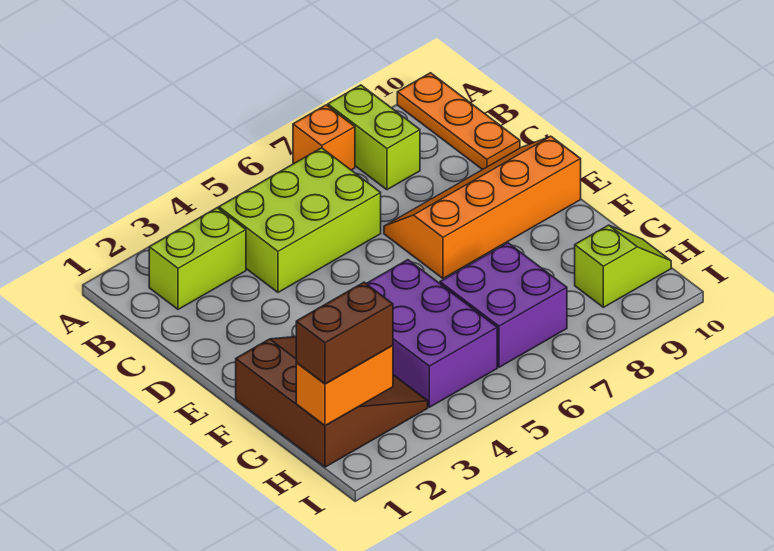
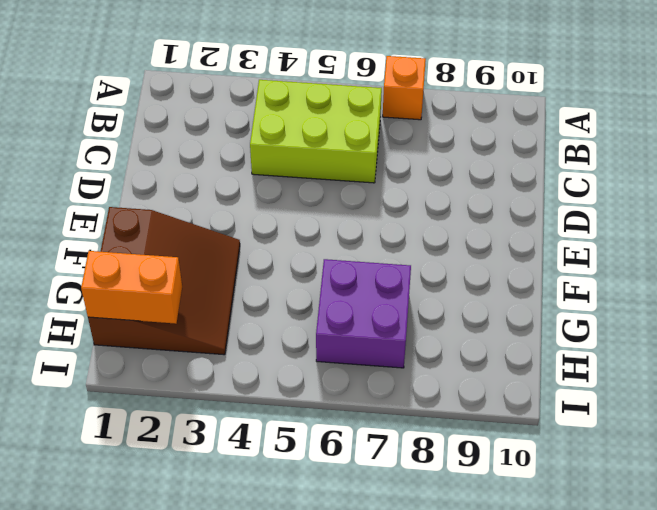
none -> lime brick A8:B8 level 1
none -> orange plate A10:C10 level 1
none -> lime brick B2:B3 level 1

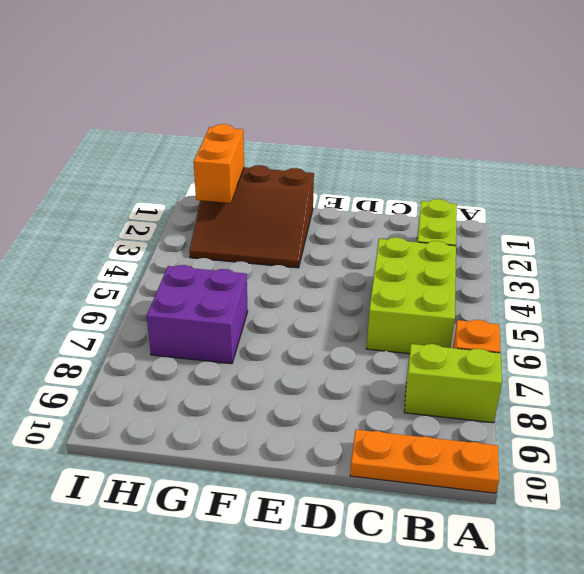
none -> orange slope D7:E10 level 1 top E
none -> purple brick F4:H5 level 1
none -> lime slope H9:H10 level 1 top 9

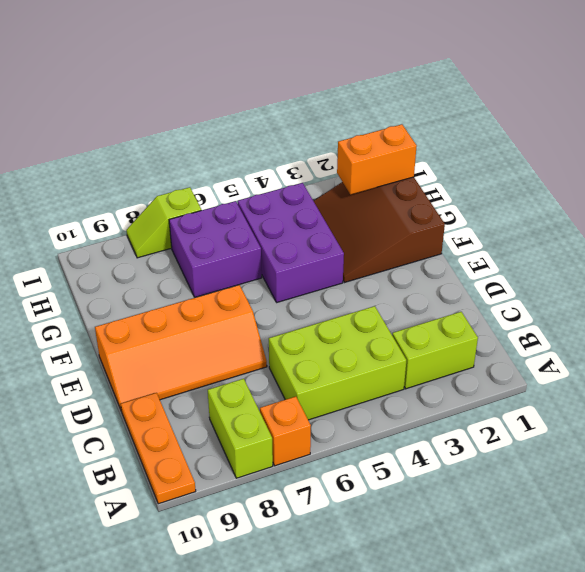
lime slope I7:I8 level 1 top 7 -> lime slope H9:H10 level 1 top 9
none -> brown brick H1:H2 level 3

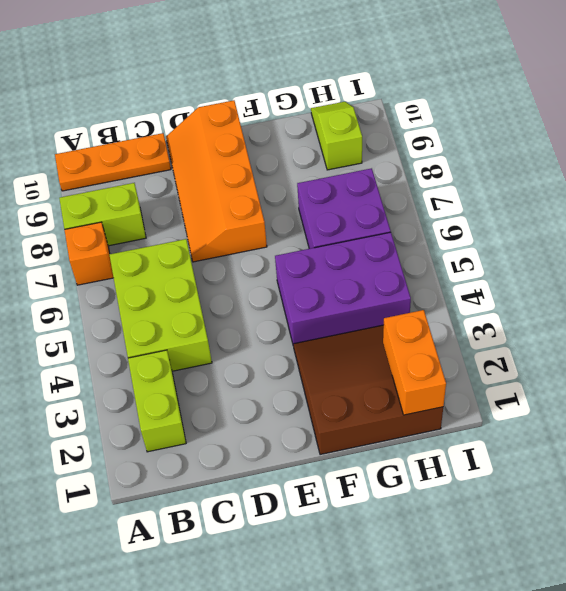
none -> brown brick H1:H2 level 3

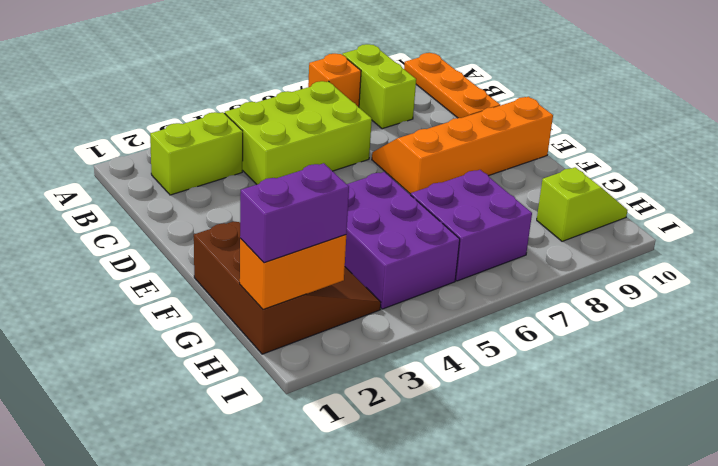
purple brick H1:H2 level 3 -> brown brick H1:H2 level 3

